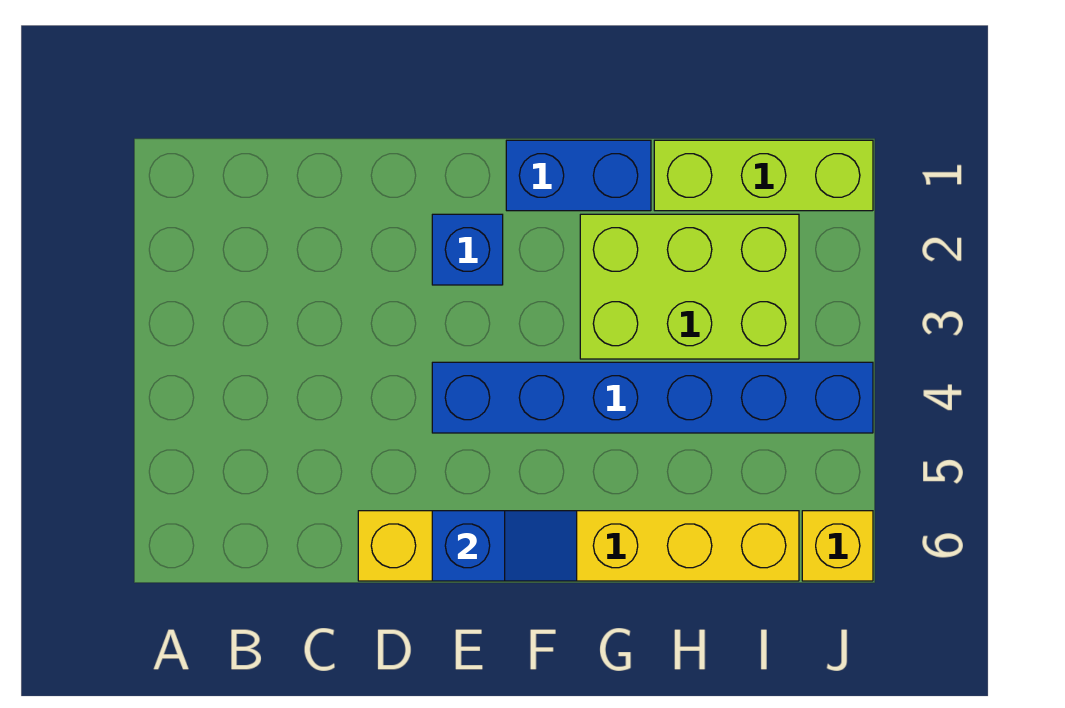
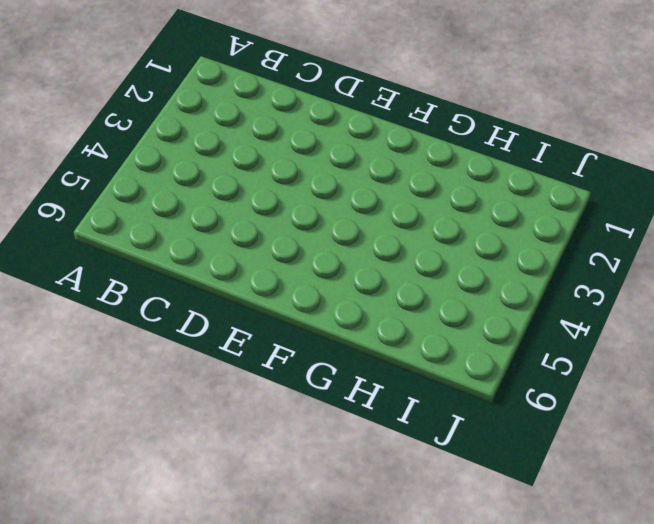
none -> yellow brick D6:I6 level 1
none -> blue brick E2 level 1

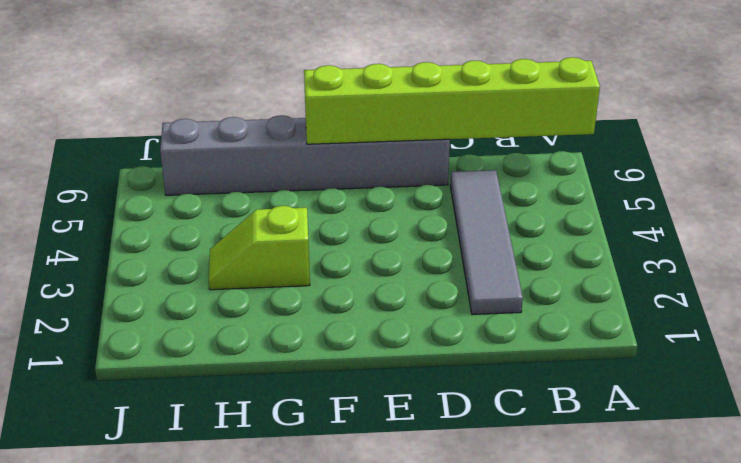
lime brick A6:F6 level 2 -> blue slope E6:F6 level 2 top E
grey tile C2:C5 level 1 -> none
grey brick D6:I6 level 1 -> yellow brick D6:I6 level 1
lime slope G3:H3 level 1 top G -> lime brick G2:I3 level 1
none -> blue brick E2 level 1
none -> blue brick E4:J4 level 1

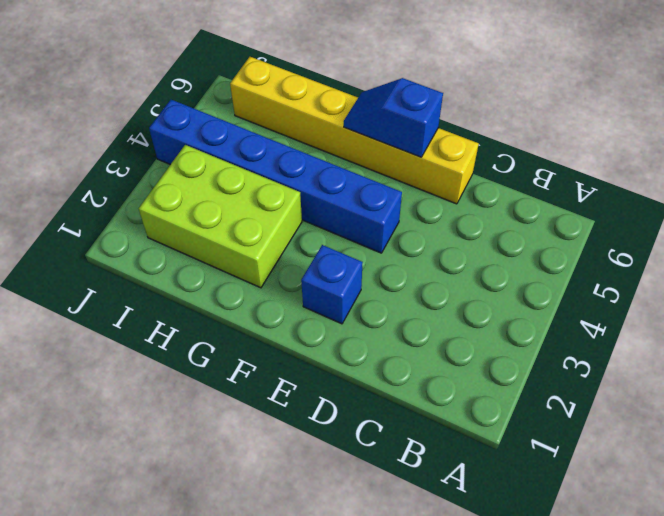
none -> blue brick F1:G1 level 1
none -> lime brick H1:J1 level 1

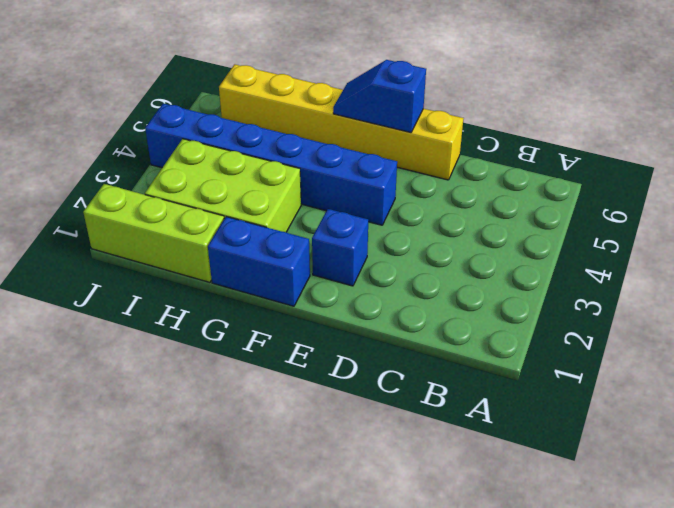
none -> yellow brick J6 level 1

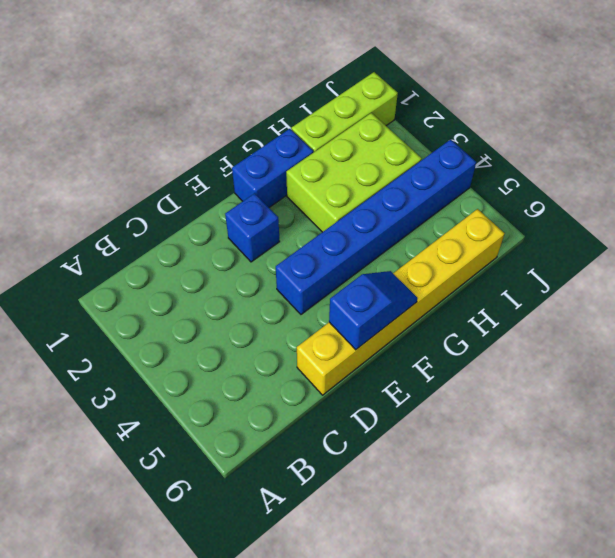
none -> yellow brick J6 level 1

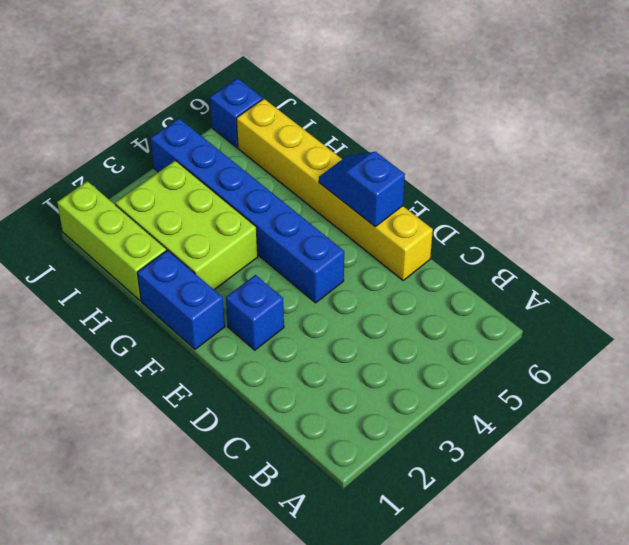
blue brick J6 level 1 -> yellow brick J6 level 1

